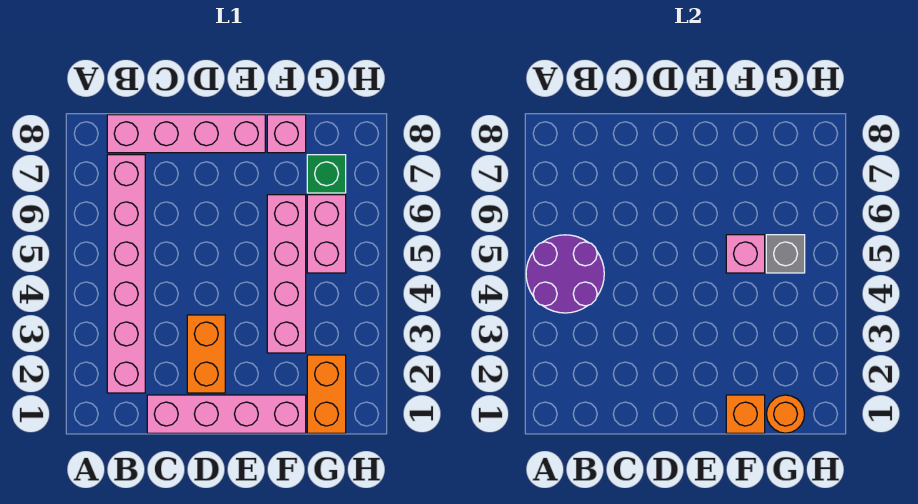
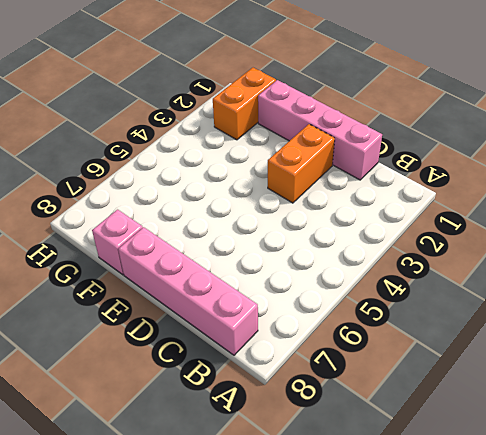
none -> pink brick B2:B7 level 1
none -> pink brick F3:F6 level 1
none -> pink brick G5:G6 level 1

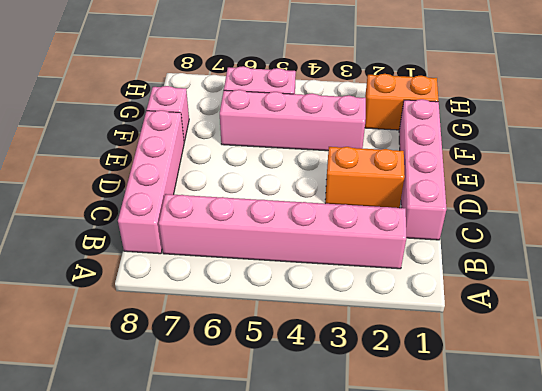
none -> green brick G7 level 1
none -> purple round brick A4:B5 level 2
none -> orange brick F1 level 2

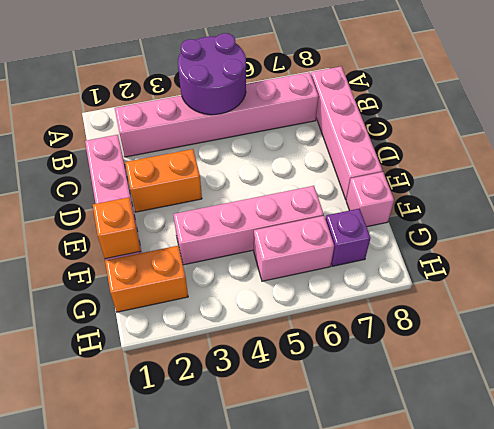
purple brick G7 level 1 -> green brick G7 level 1
none -> pink brick F5 level 2
none -> orange round brick G1 level 2
none -> grey brick G5 level 2

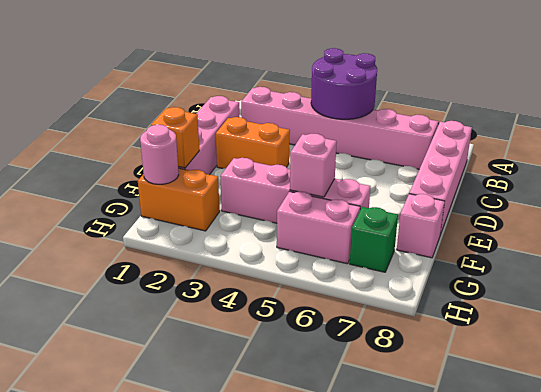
pink round brick G1 level 2 -> orange round brick G1 level 2
none -> grey brick G5 level 2

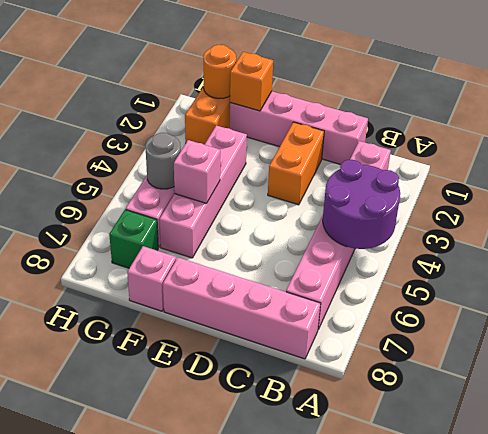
grey round brick G5 level 2 -> grey brick G5 level 2

